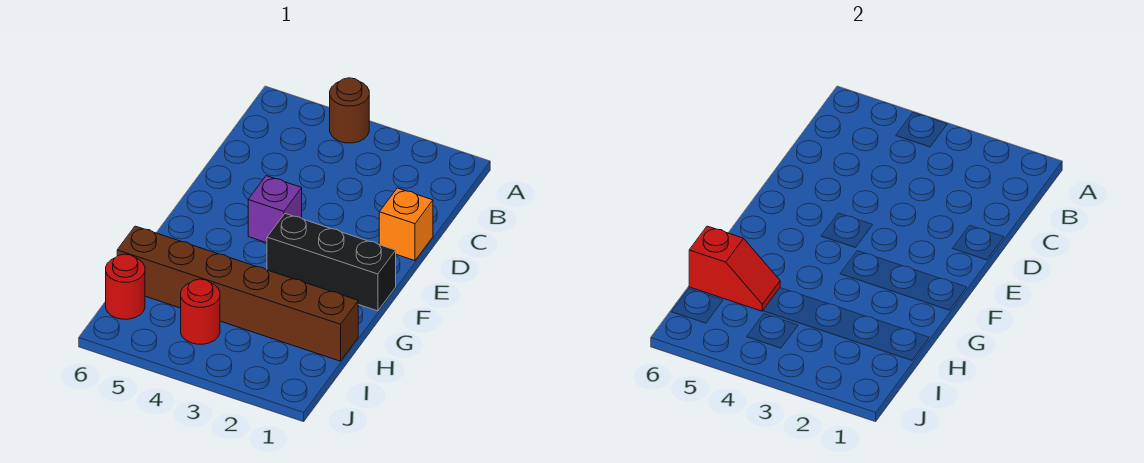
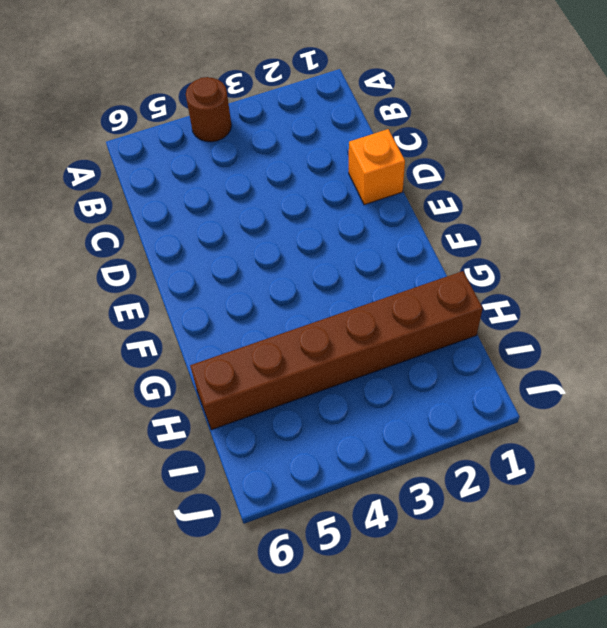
none -> purple brick E4 level 1
none -> black brick F1:F3 level 1

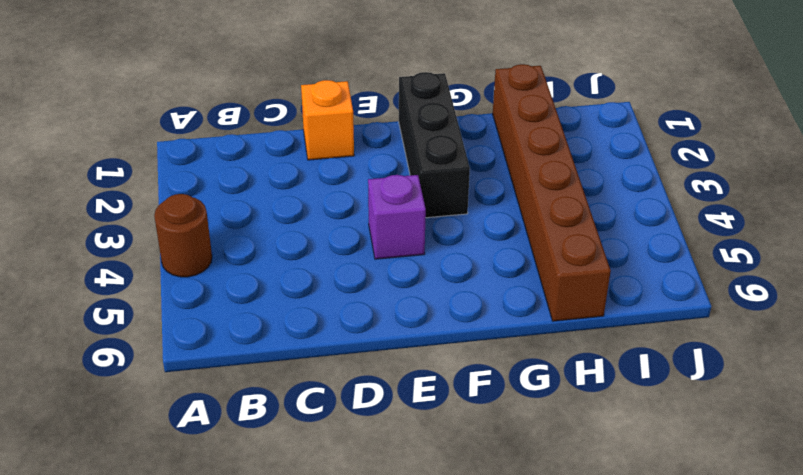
none -> red round brick I4 level 1
none -> red round brick I6 level 1

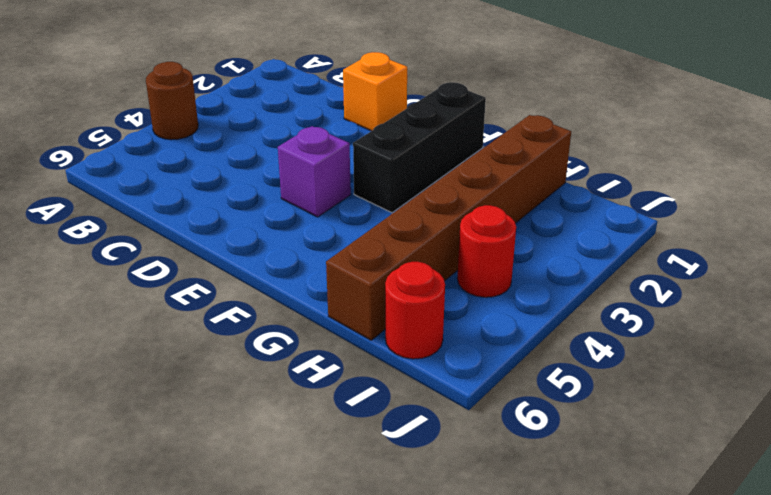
none -> red slope H5:H6 level 2 top 6

